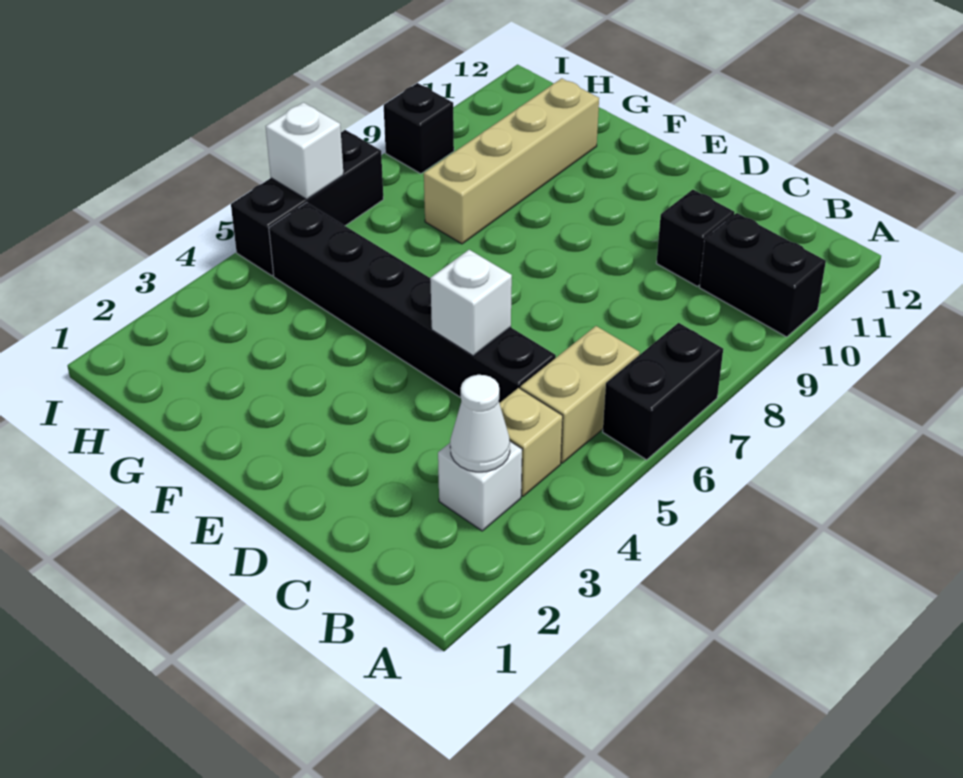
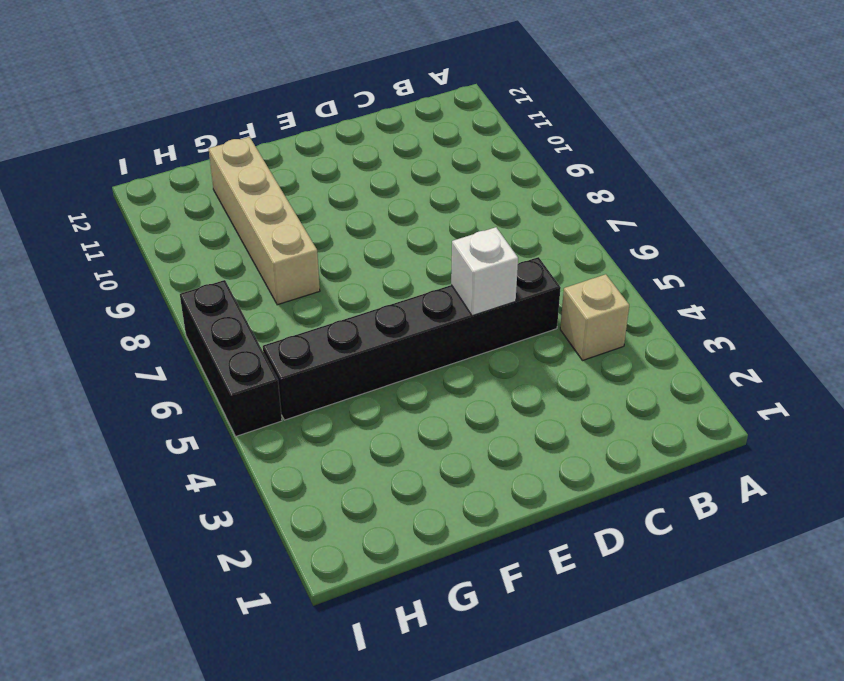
none -> black brick A6:A7 level 1
none -> black brick A10:B10 level 1
none -> white brick B3 level 1

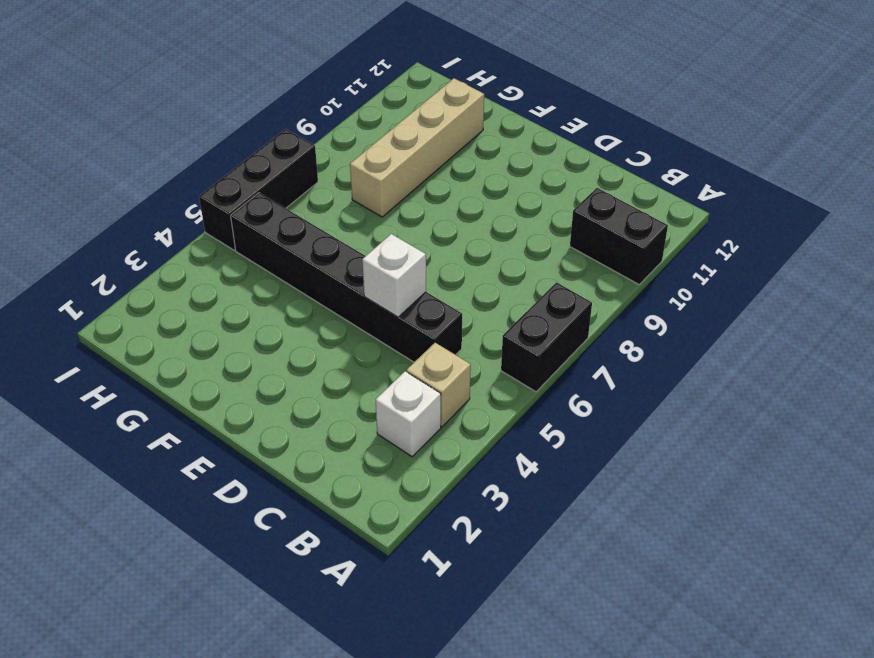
none -> tan brick B5:B6 level 1
none -> black brick C10 level 1
none -> black brick I9 level 1

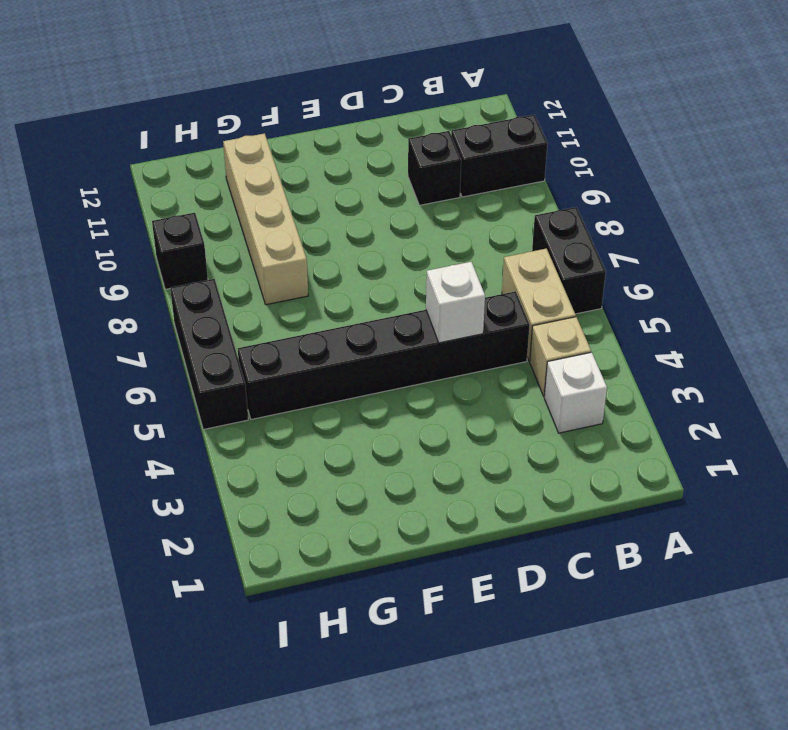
none -> white cone B3 level 2
none -> white brick I6 level 2

